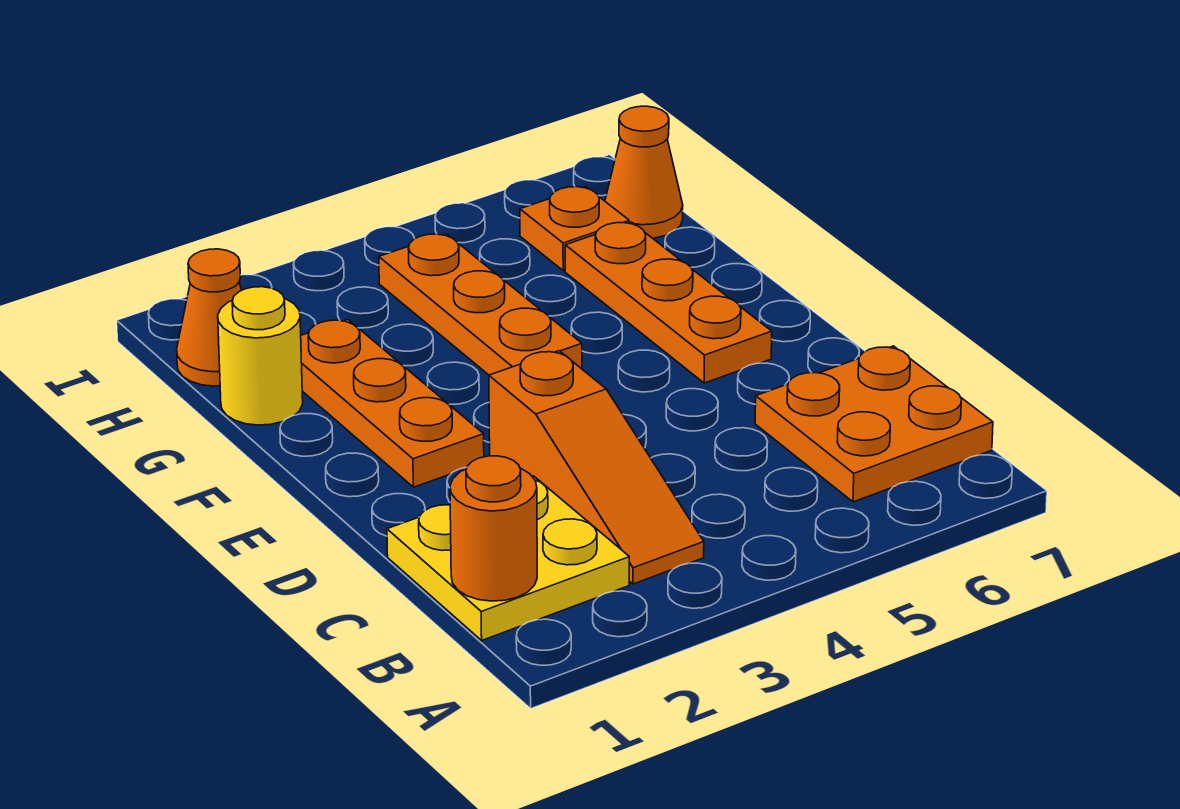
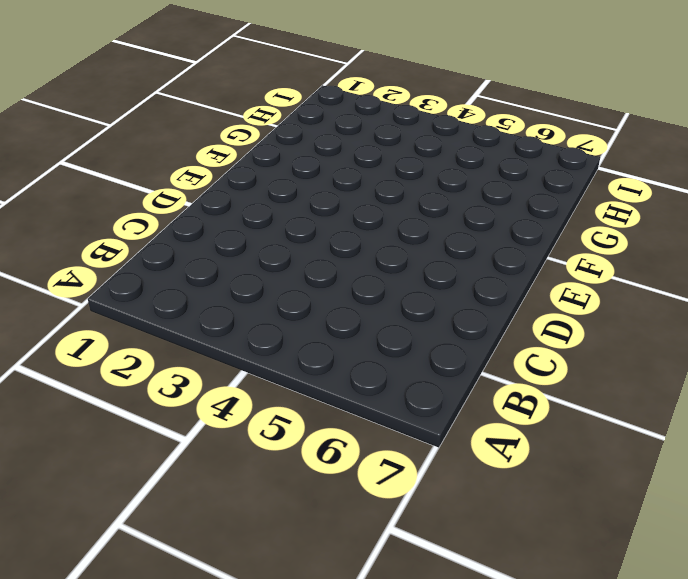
none -> yellow plate B1:C2 level 1
none -> orange slope B3:D3 level 1 top D

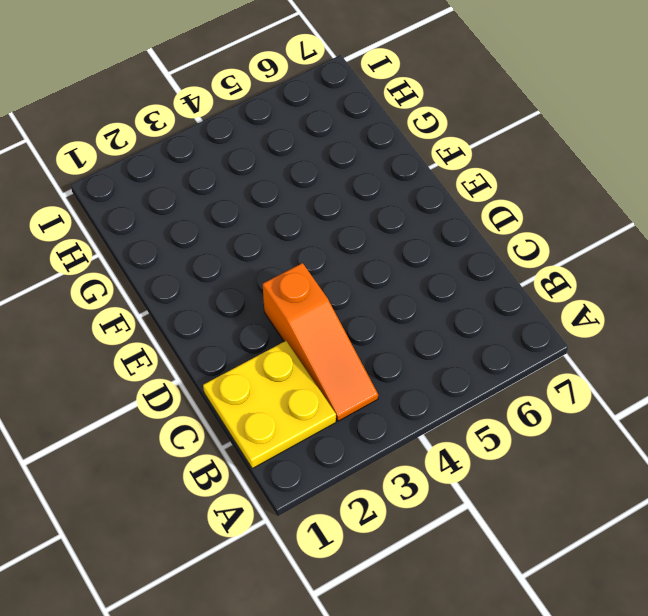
none -> orange plate B6:C7 level 1
none -> orange plate E2:G2 level 1

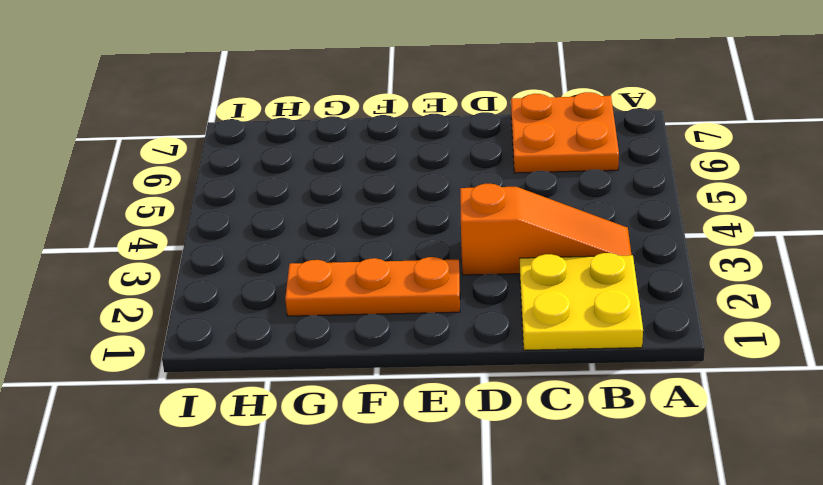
none -> orange plate E6:G6 level 1
none -> orange plate F4:H4 level 1

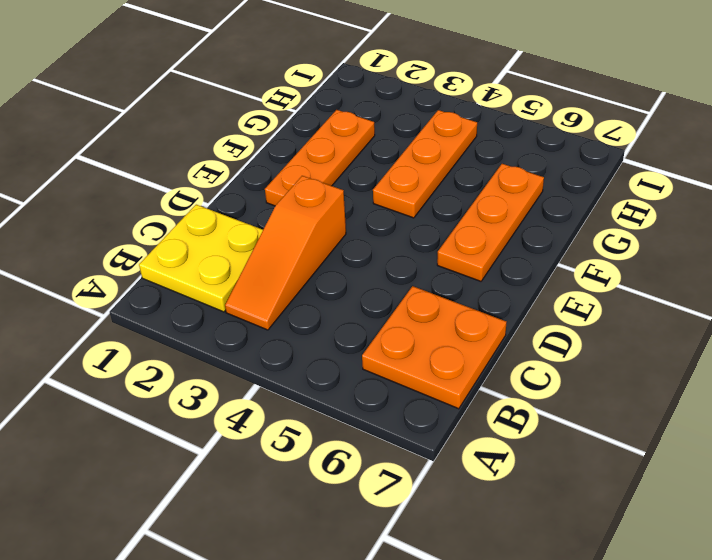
none -> yellow round brick G1 level 1
none -> orange cone H1 level 1

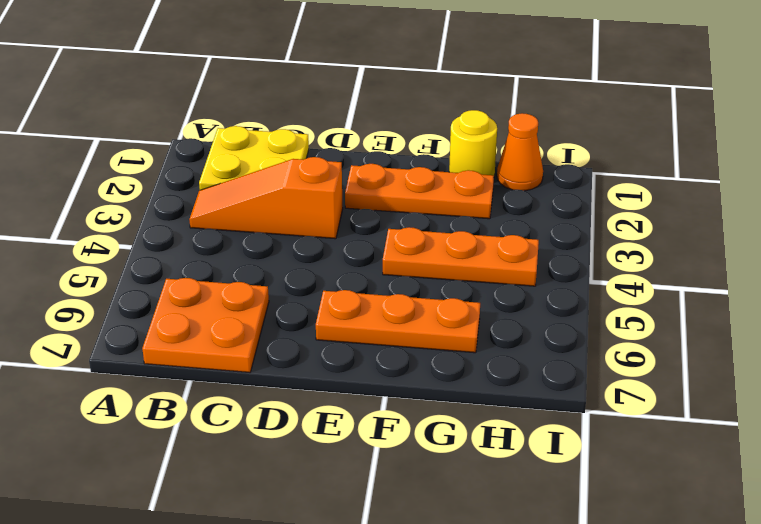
none -> orange plate H6 level 1
none -> orange cone H7 level 1

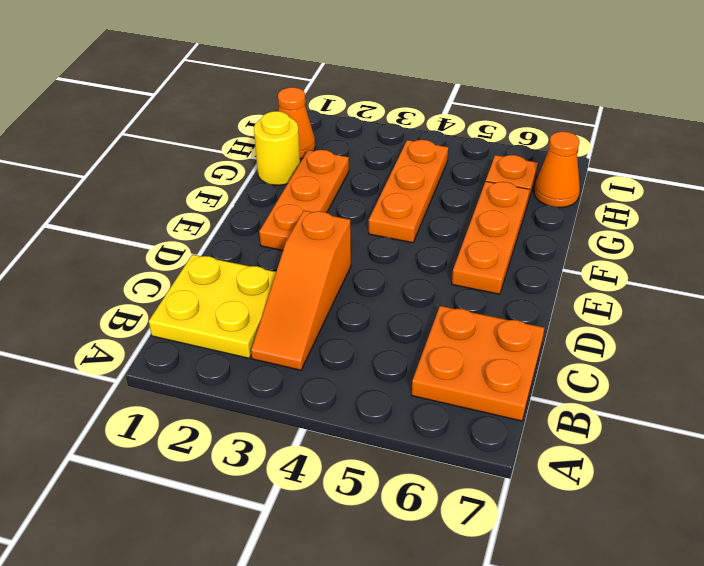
none -> orange round brick B1 level 2

